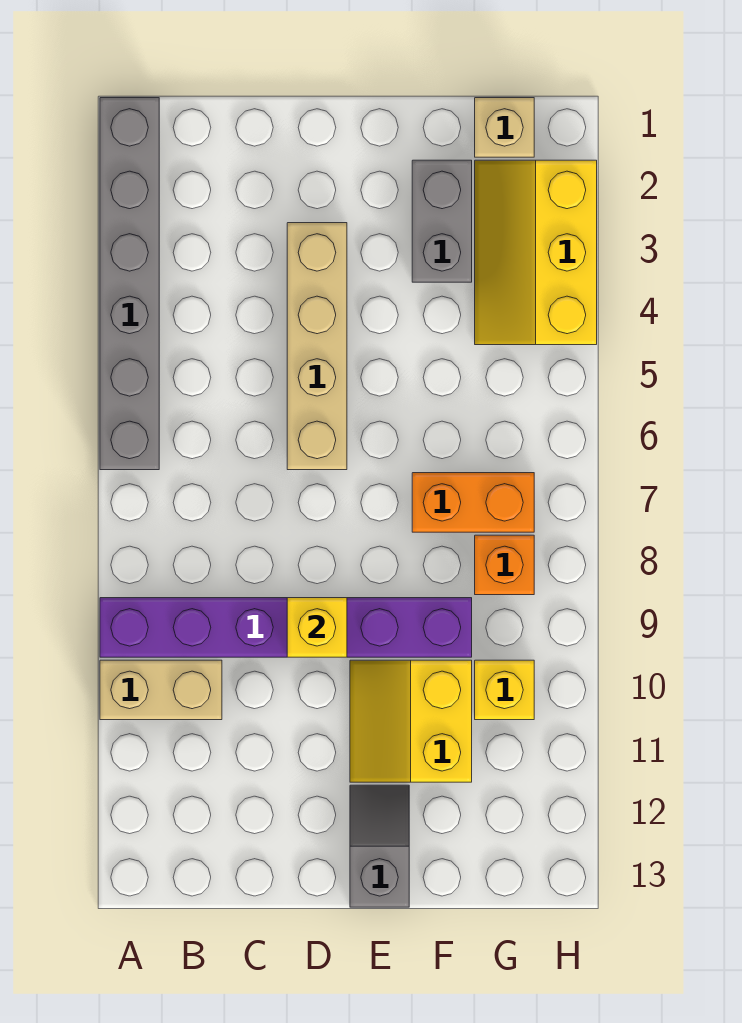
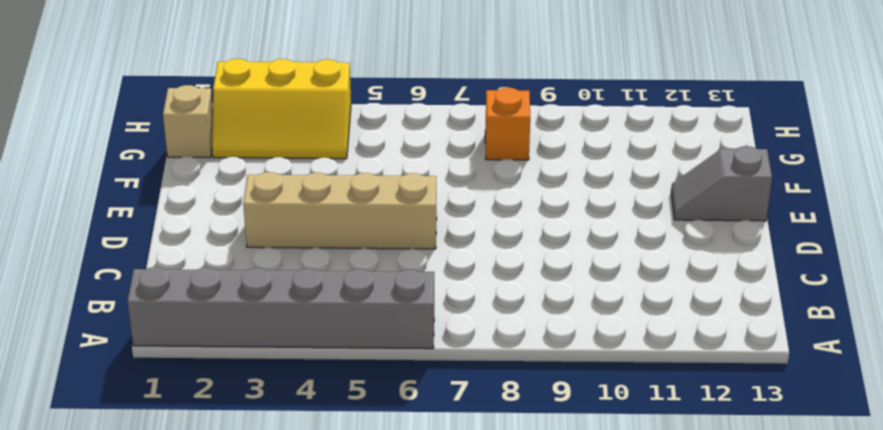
none -> purple brick A9:F9 level 1
none -> tan brick A10:B10 level 1
none -> yellow slope E10:F11 level 1 top F

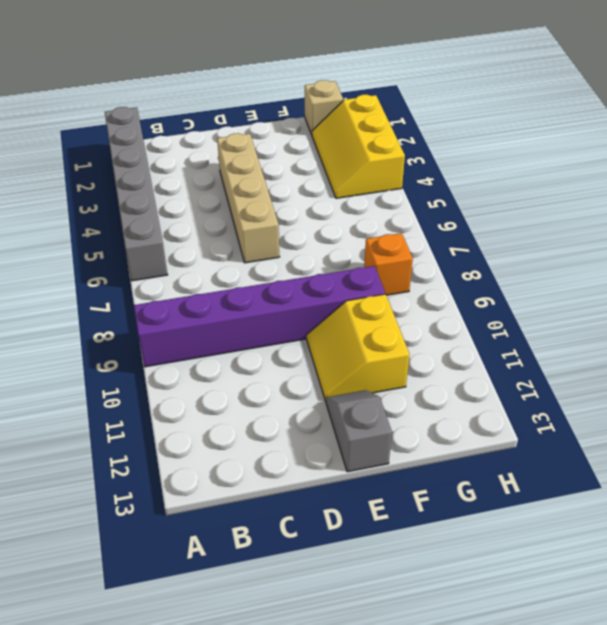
none -> tan brick A10:B10 level 1
none -> grey brick F2:F3 level 1
none -> orange brick F7:G7 level 1

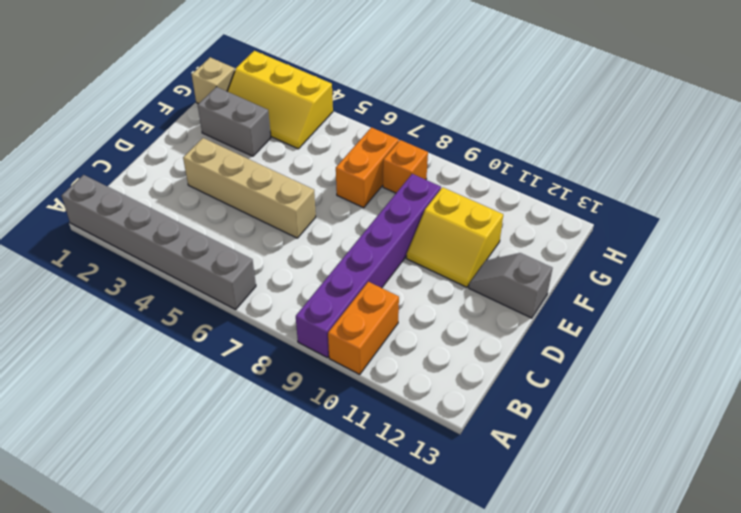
orange brick A10:B10 level 1 -> tan brick A10:B10 level 1
none -> yellow brick G10 level 1
none -> yellow brick D9 level 2

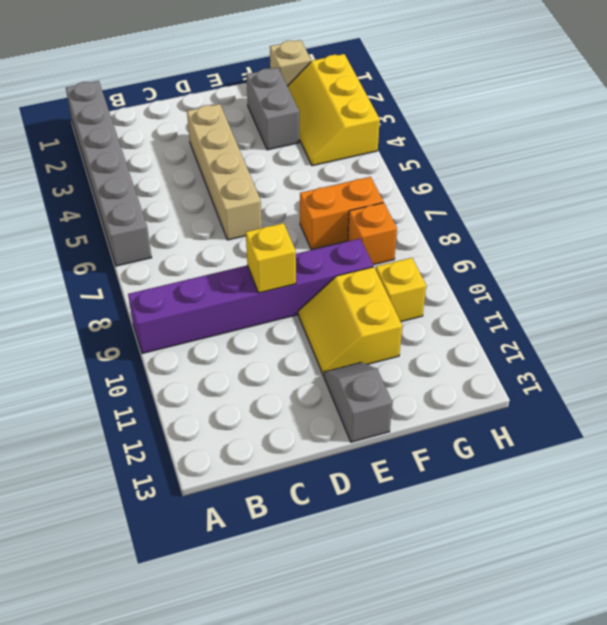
none -> tan brick A10:B10 level 1

